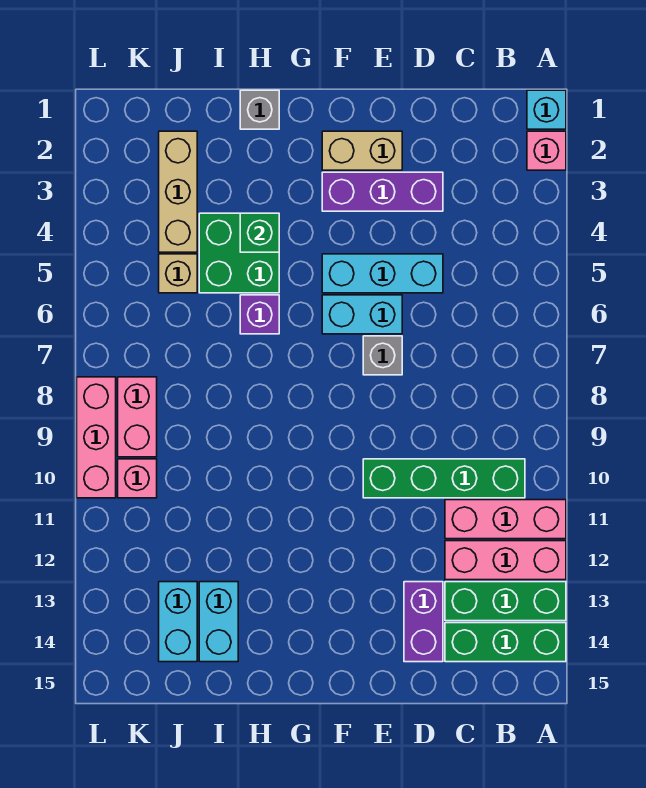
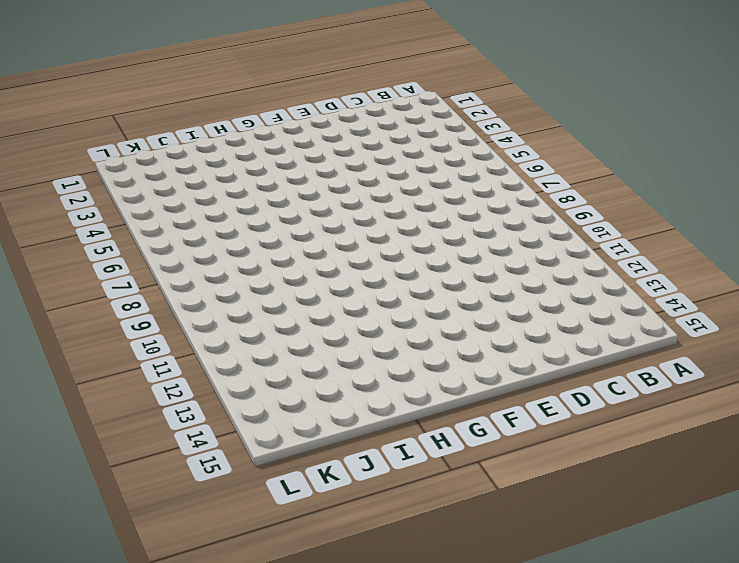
none -> cyan brick A1 level 1
none -> pink brick A2 level 1
none -> pink brick A11:C11 level 1

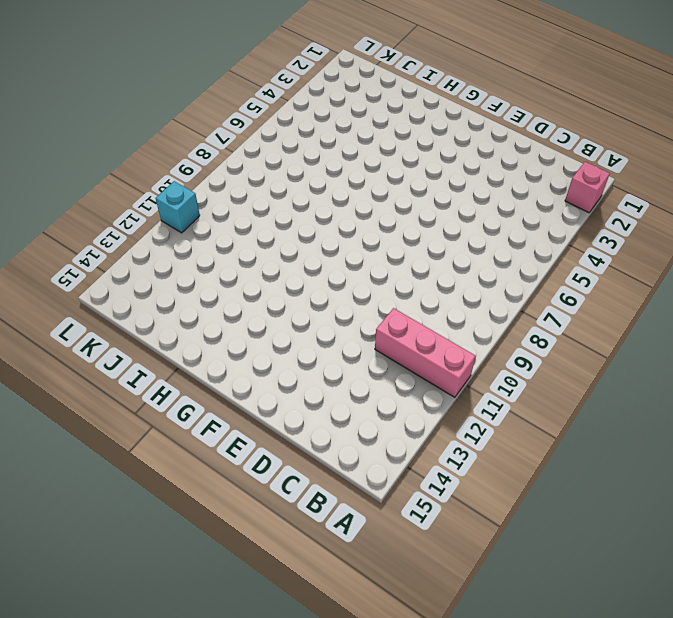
cyan brick L11 level 1 -> cyan brick A1 level 1
none -> pink brick A12:C12 level 1
none -> green brick A13:C13 level 1
none -> green brick A14:C14 level 1

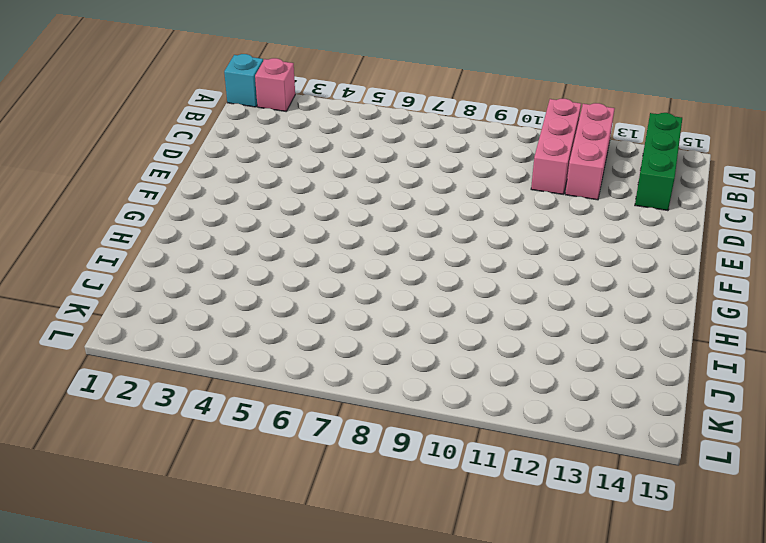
none -> green brick A13:C13 level 1
none -> green brick B10:E10 level 1
none -> purple brick D3:F3 level 1

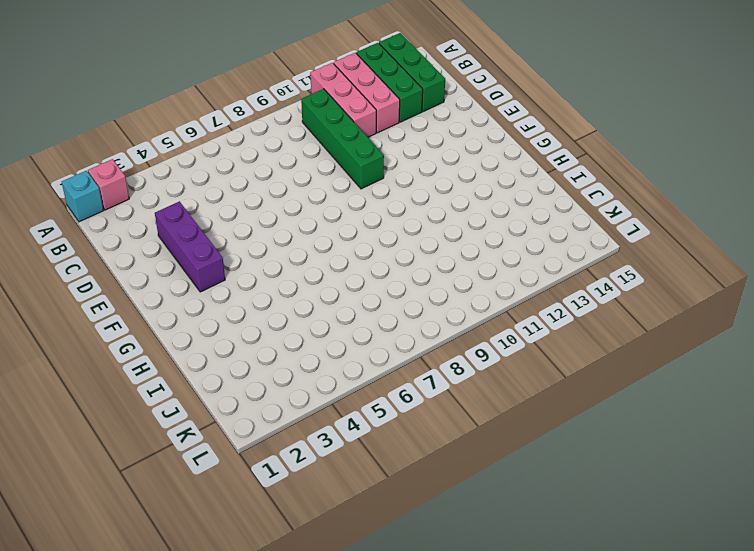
none -> cyan brick D5:F5 level 1
none -> purple brick D13:D14 level 1
none -> tan brick E2:F2 level 1

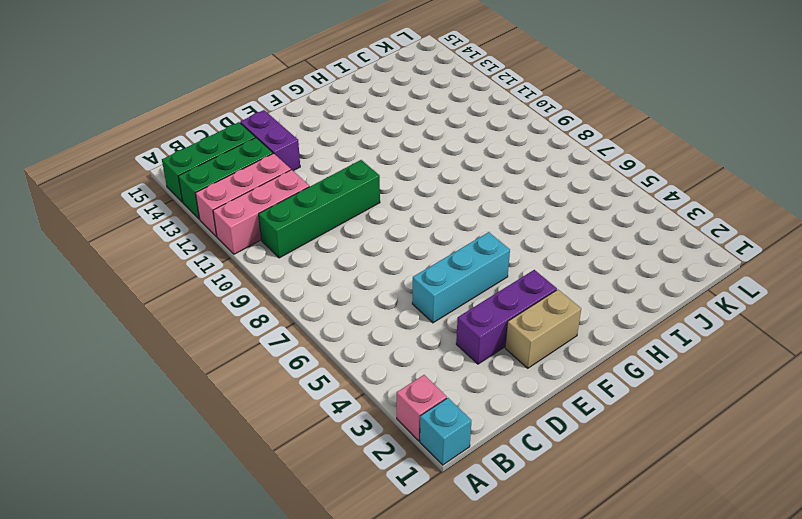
none -> cyan brick E6:F6 level 1
none -> grey brick E7 level 1
none -> grey brick H1 level 1

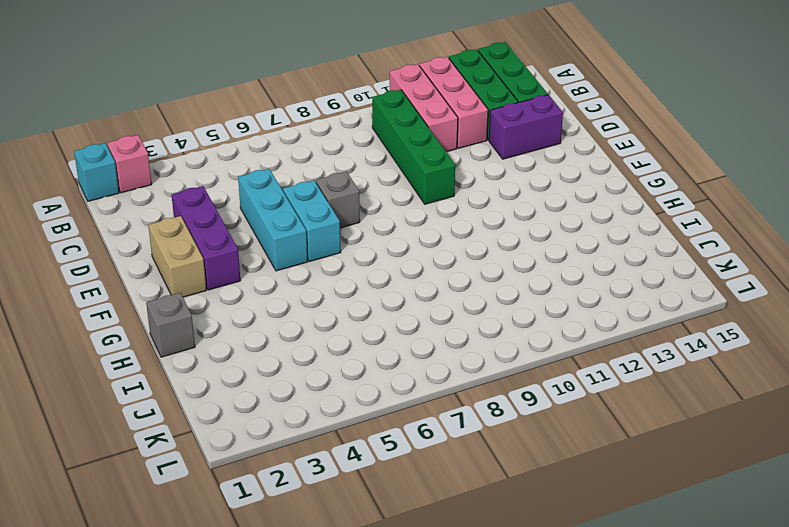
none -> green brick H4:I5 level 1
none -> purple brick H6 level 1
none -> cyan brick I13:I14 level 1

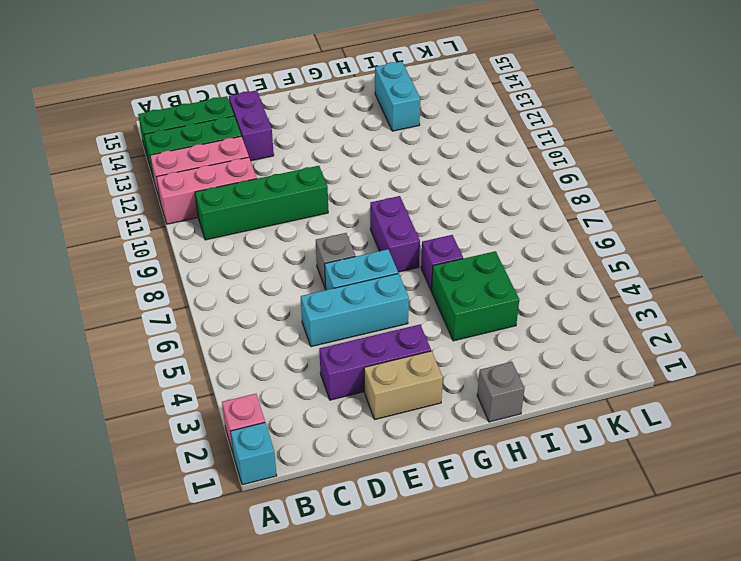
purple brick G7:G8 level 1 -> none
none -> tan brick J2:J4 level 1
none -> tan brick J5 level 1
none -> cyan brick J13:J14 level 1

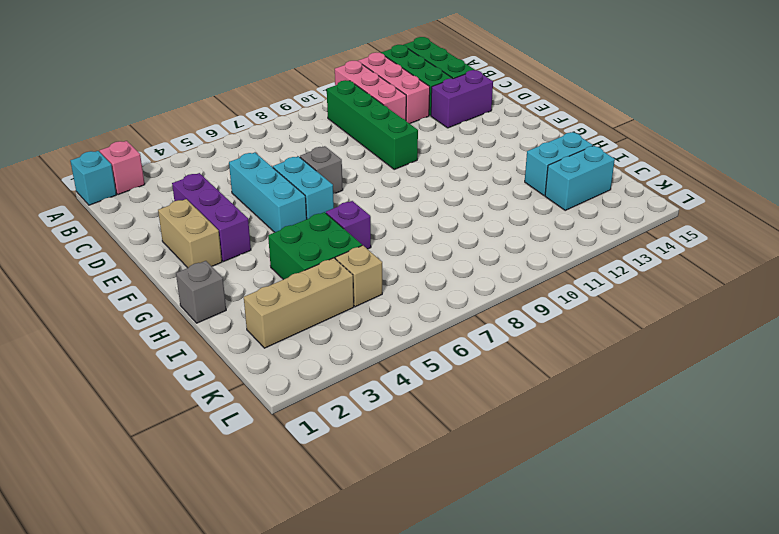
none -> pink brick K8:K9 level 1
none -> pink brick K10 level 1
none -> pink brick L8:L10 level 1

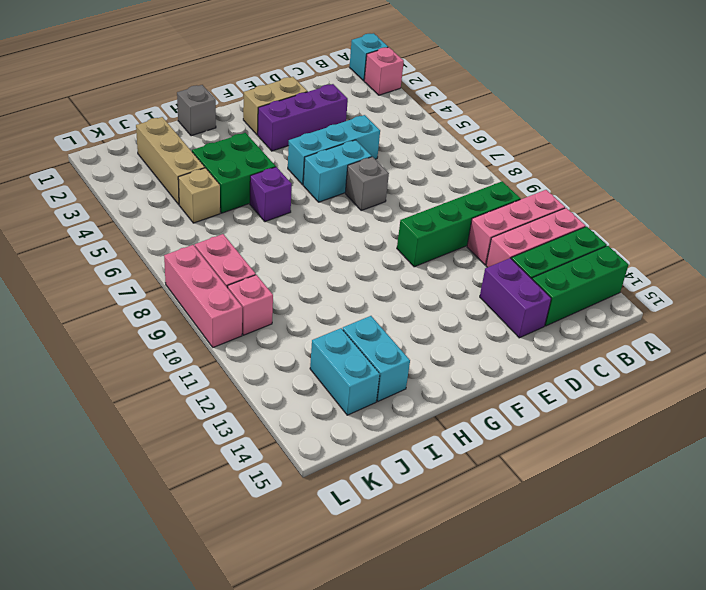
none -> green brick H4 level 2

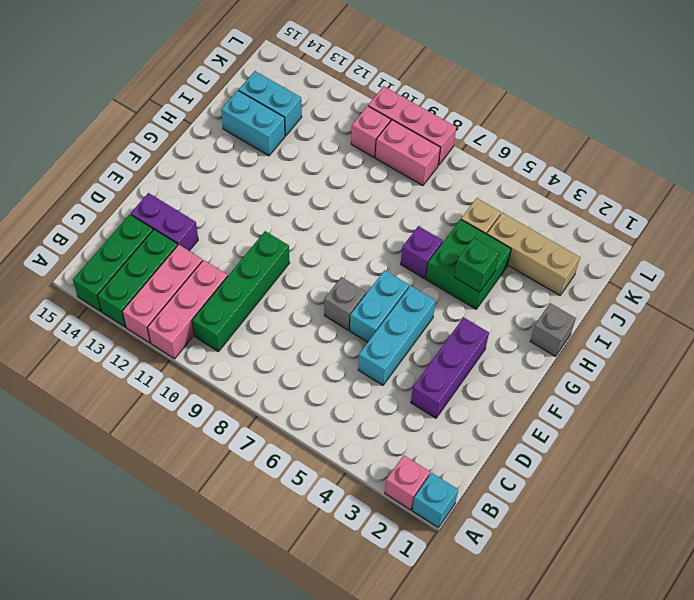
none -> tan brick E2:F2 level 1

